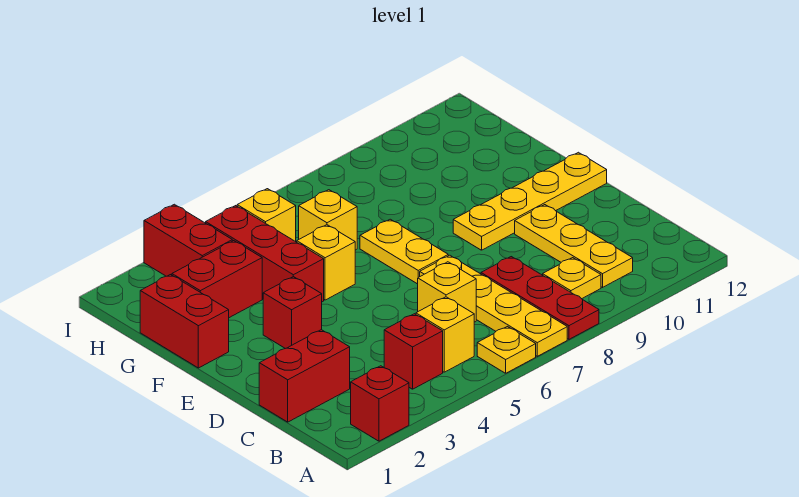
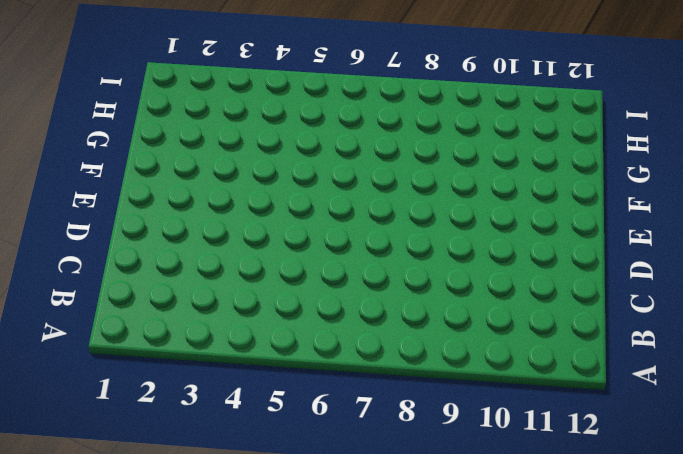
none -> red brick A2 level 1
none -> yellow plate A6 level 1
none -> yellow plate A7:D7 level 1

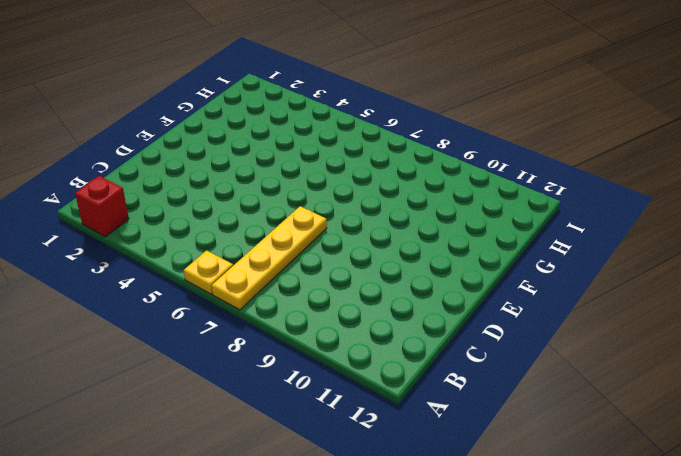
none -> red plate A8:C8 level 1
none -> red brick B4 level 1
none -> yellow brick B5 level 1

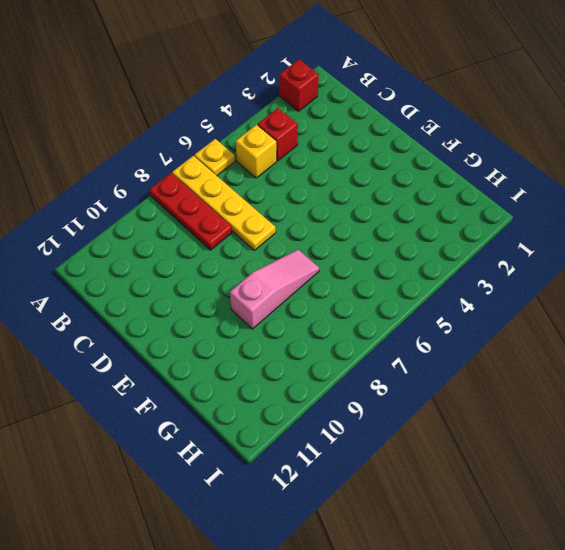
pink slope F7:F9 level 1 top 9 -> yellow plate E7:F7 level 1
none -> yellow plate B9 level 1
none -> yellow plate B10:D10 level 1
none -> red brick C1:C2 level 1

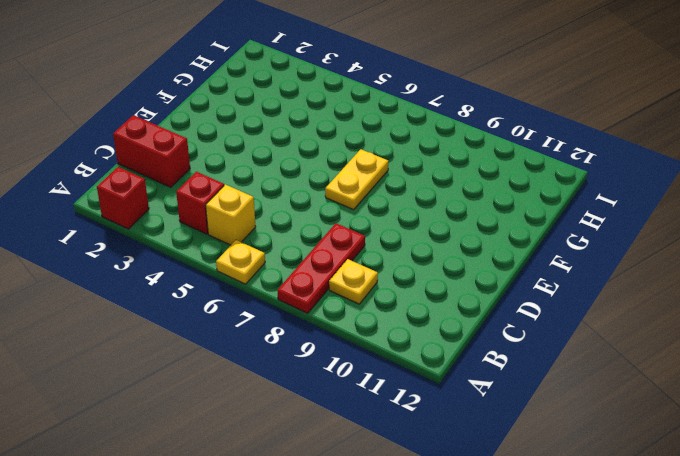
none -> yellow plate A7:D7 level 1
none -> yellow plate B10:D10 level 1
none -> yellow brick C6 level 1

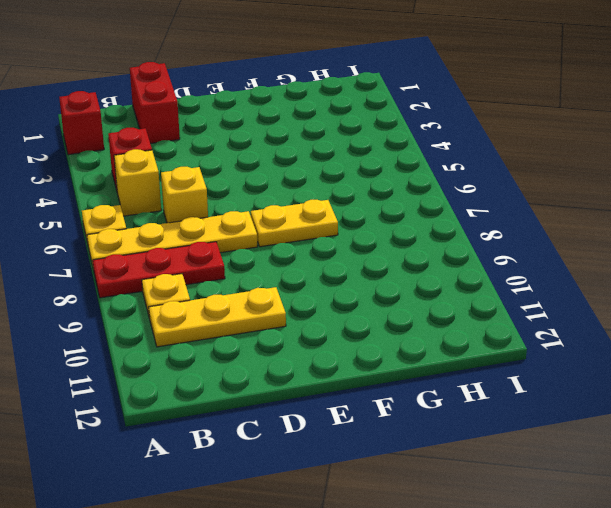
none -> red brick E3 level 1
none -> yellow plate E9:E12 level 1
none -> red brick F1:G1 level 1

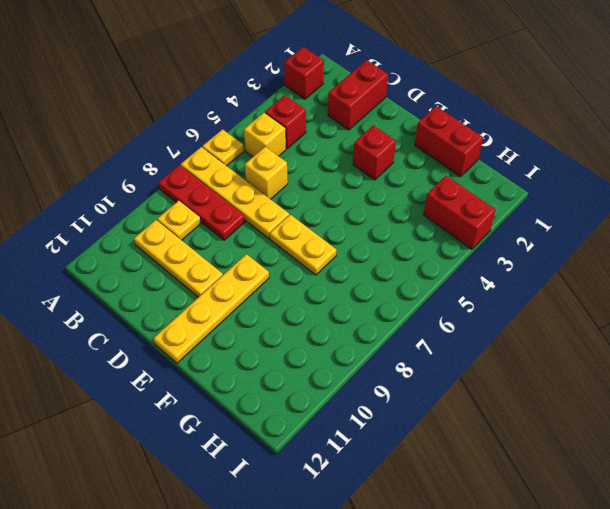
none -> red brick F4:H4 level 1
none -> yellow brick F5 level 1
none -> red brick G2:G3 level 1

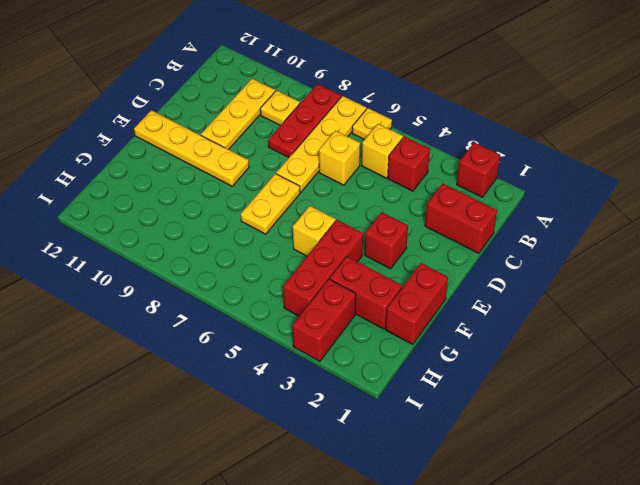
none -> yellow brick G6 level 1
none -> yellow brick H5 level 1

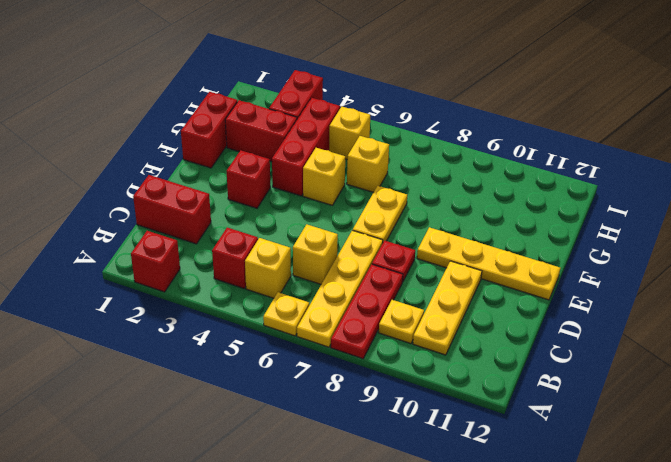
red plate D8 level 1 -> none

